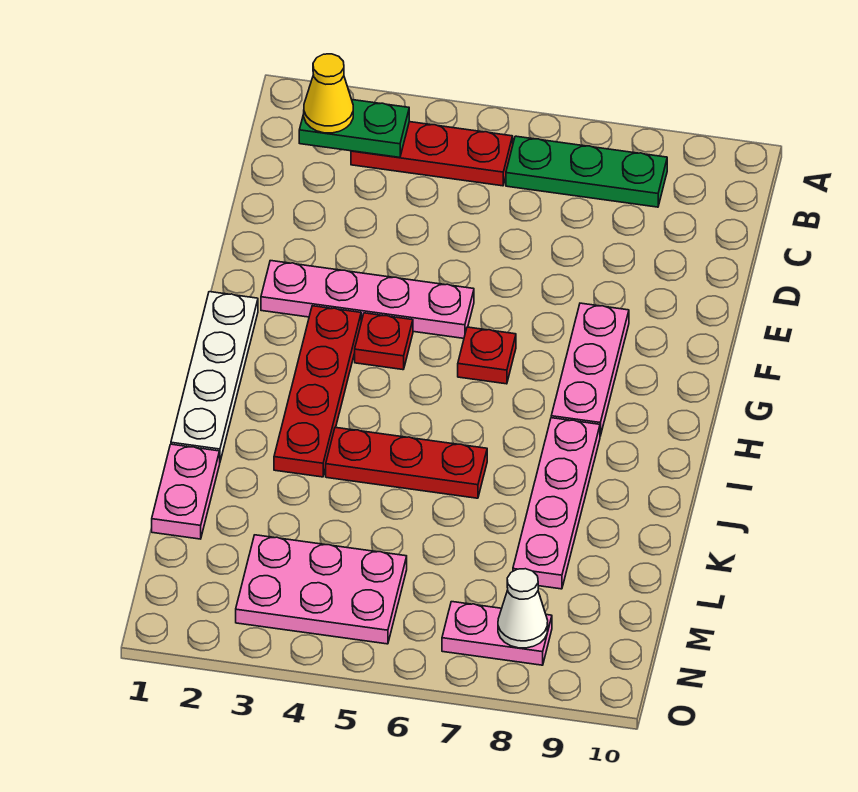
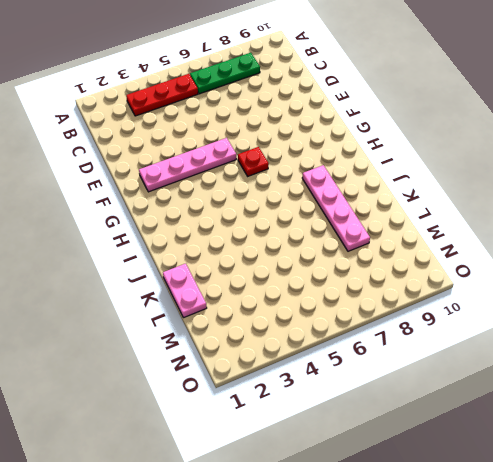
none -> pink plate F8:H8 level 1
none -> white plate G1:J1 level 1
none -> red plate G3:J3 level 1

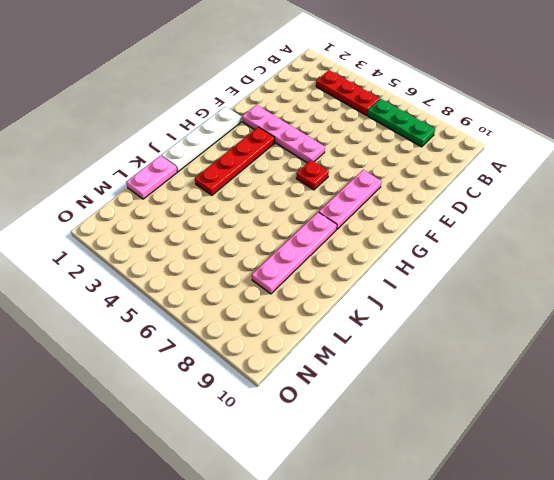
none -> red plate G4 level 1
none -> red plate J4:J6 level 1
none -> pink plate M3:N5 level 1

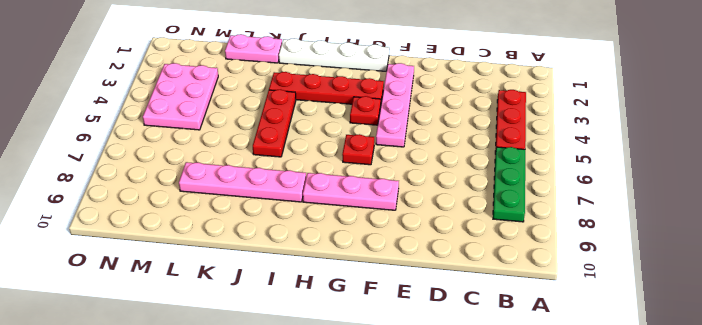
none -> pink plate N7:N8 level 1
none -> green plate B2:B3 level 2
none -> white cone N8 level 2

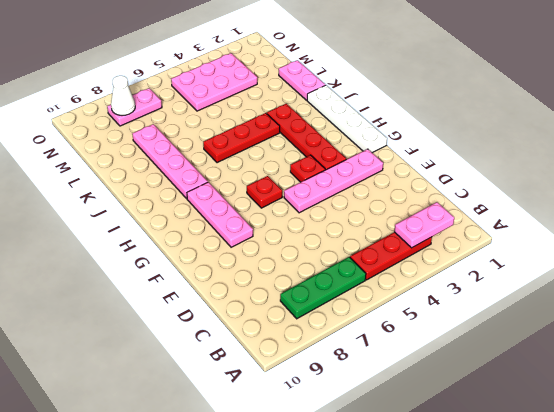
pink plate B2:B3 level 2 -> green plate B2:B3 level 2
none -> yellow cone B2 level 3

